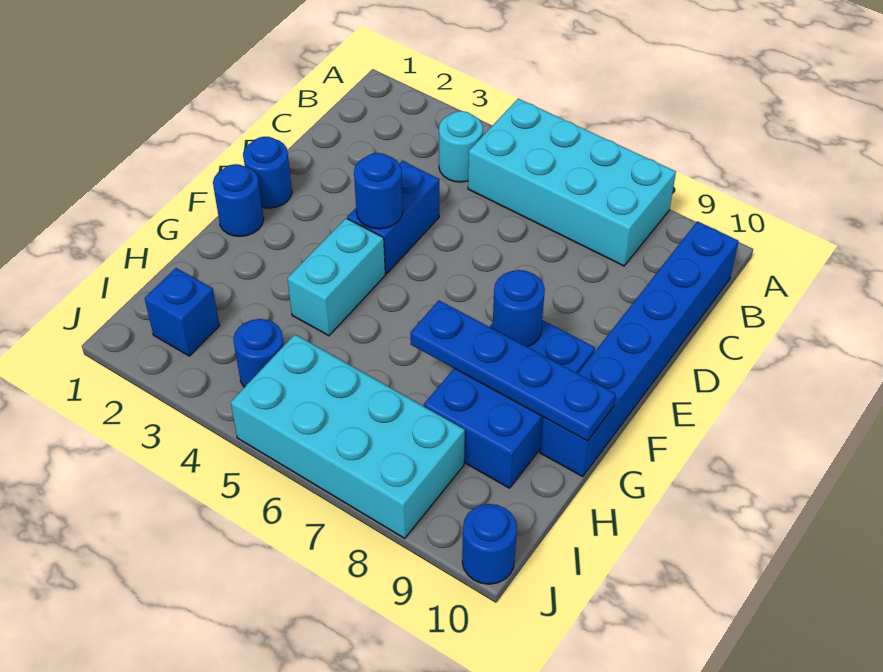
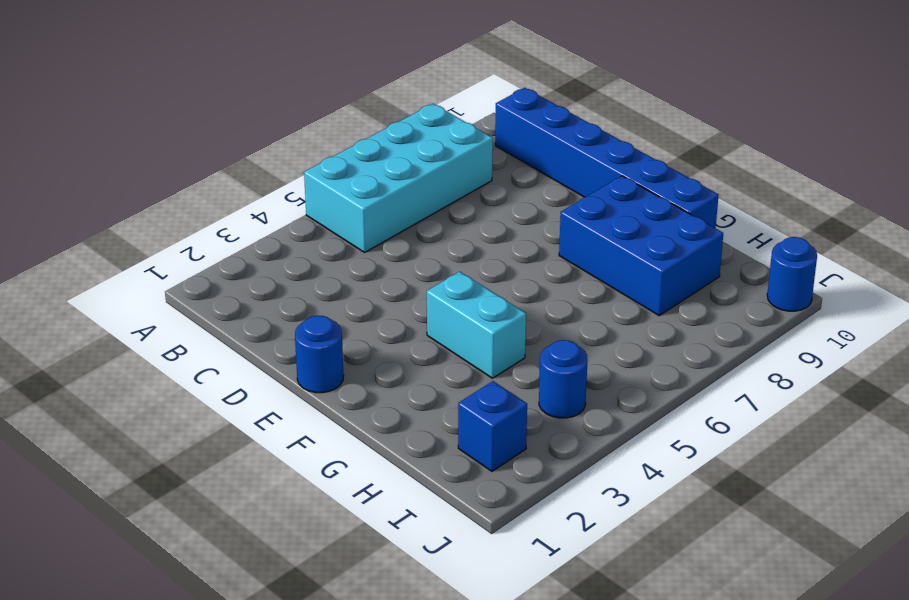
none -> cyan round brick B4 level 1
none -> blue brick D4:E4 level 1
none -> blue round brick F1 level 1

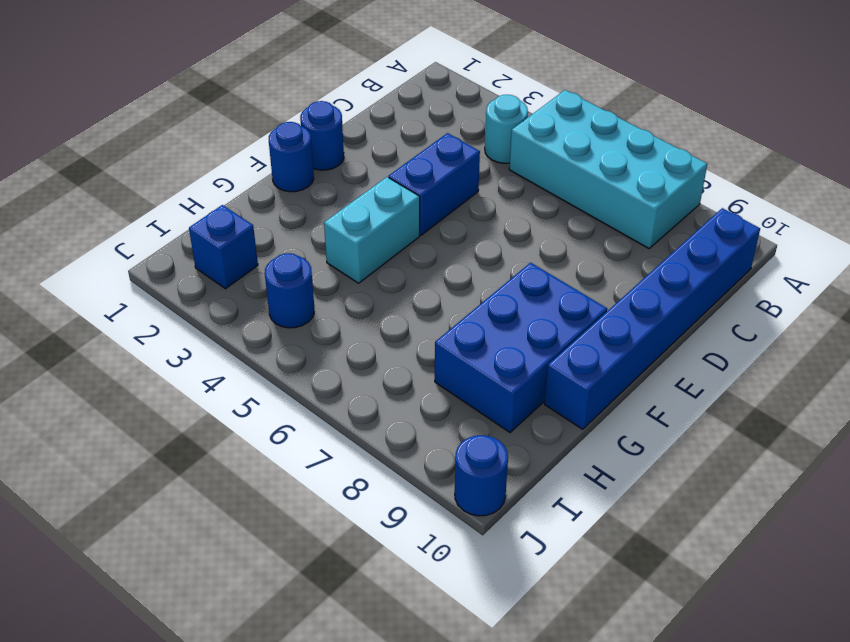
none -> cyan brick I5:J8 level 1
none -> blue round brick E4 level 2
none -> blue round brick F8 level 2

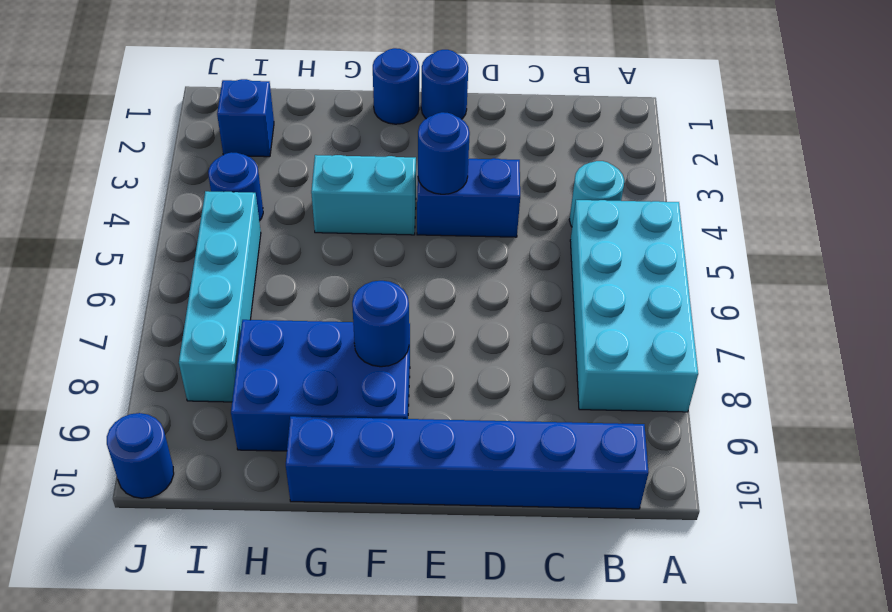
cyan brick I5:I8 level 1 -> cyan brick I5:J8 level 1
none -> blue plate G7:G10 level 2

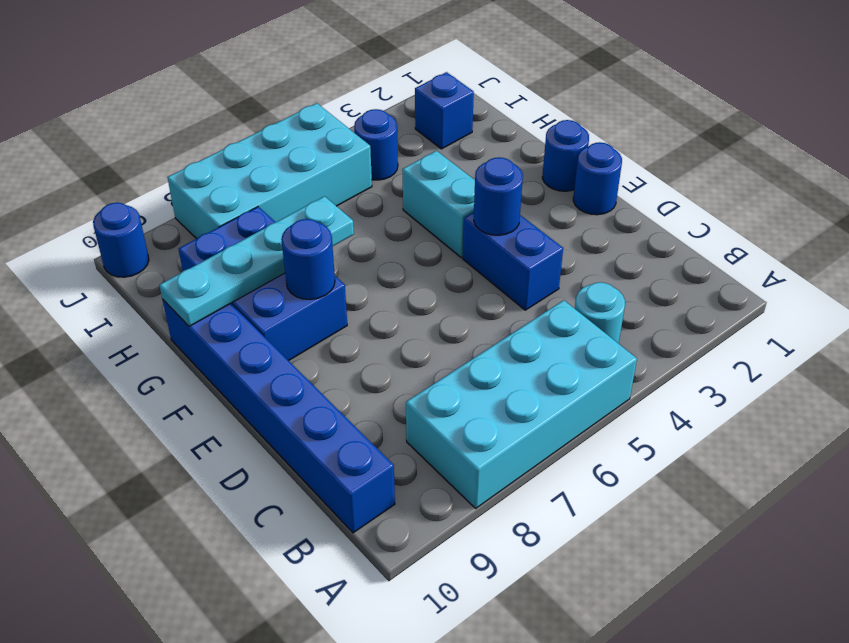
cyan plate G7:G10 level 2 -> blue plate G7:G10 level 2

